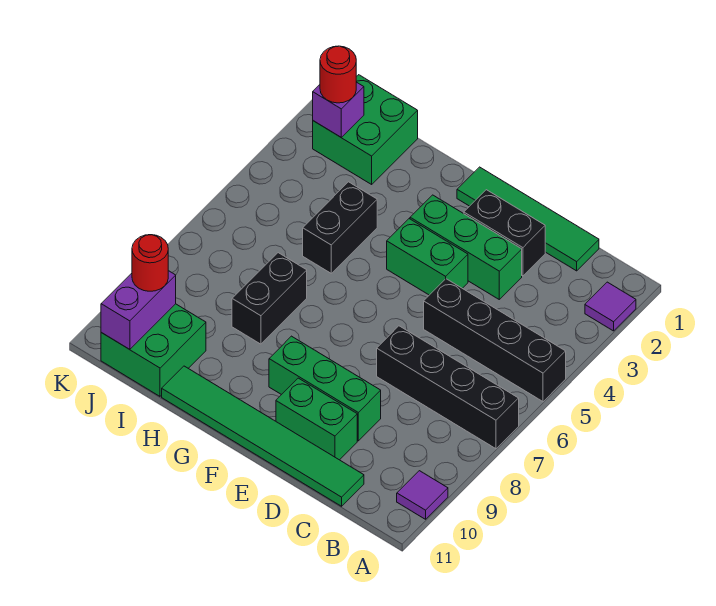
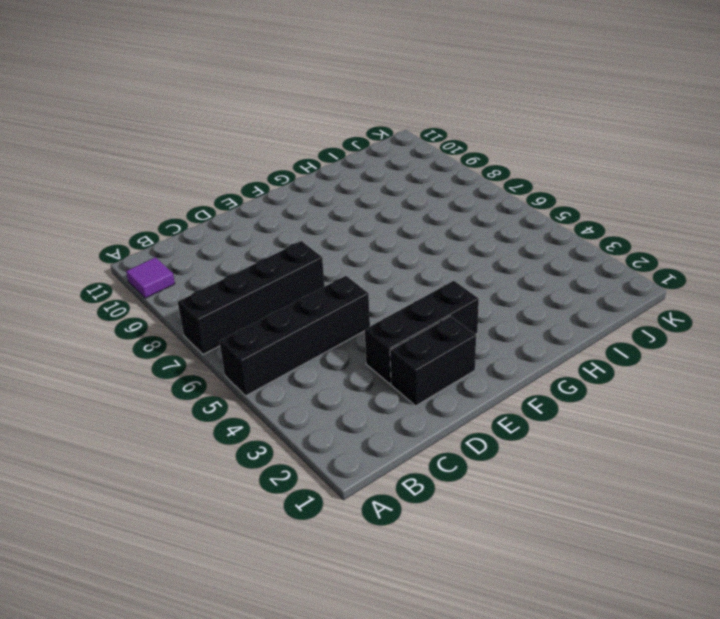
black brick D3:F3 level 1 -> green brick D3:F3 level 1
none -> purple tile A2 level 1
none -> green tile C1:F1 level 1
none -> green tile C11:H11 level 1

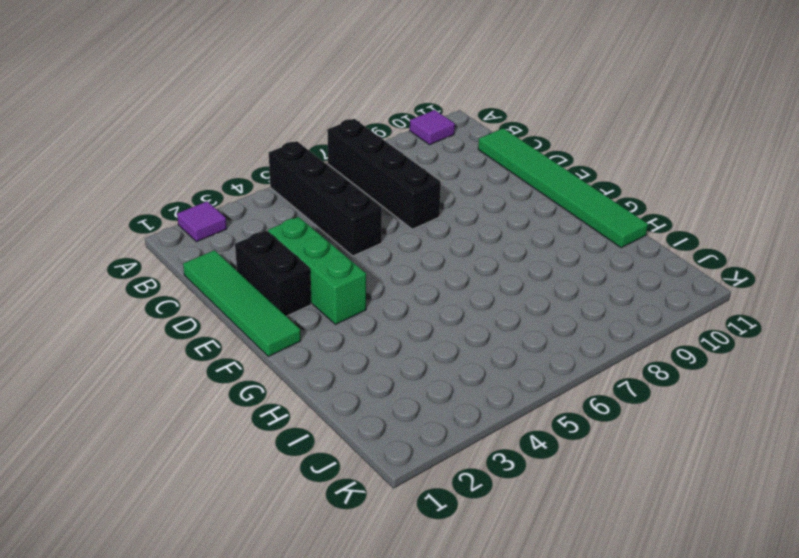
none -> green brick D9:F9 level 1
none -> green brick D10:E10 level 1
none -> green brick E4:F4 level 1

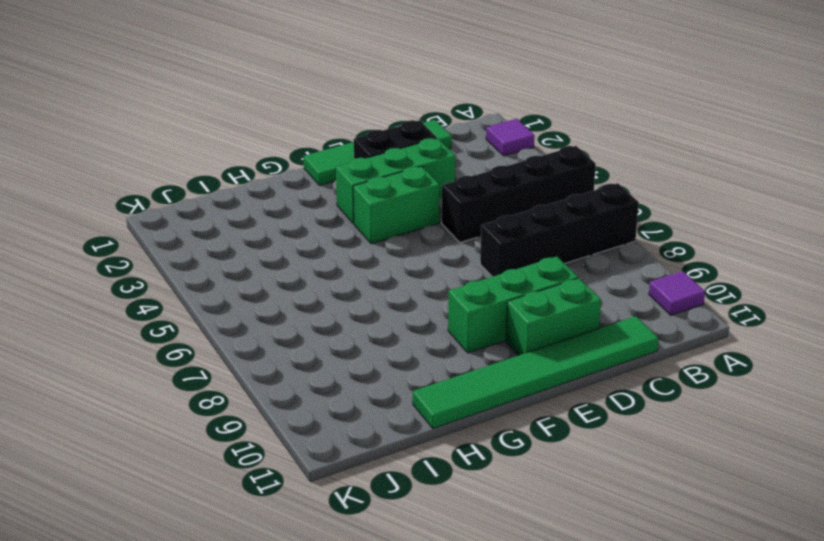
none -> black brick H4:H5 level 1
none -> black brick H7:H8 level 1
none -> green brick I1:J2 level 1

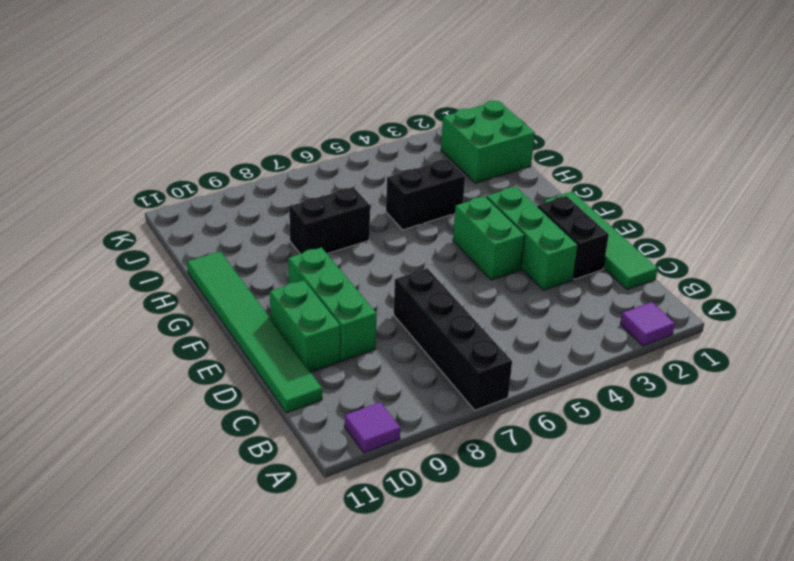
none -> black brick A5:D5 level 1
none -> green brick I10:J11 level 1
none -> purple brick J2 level 2

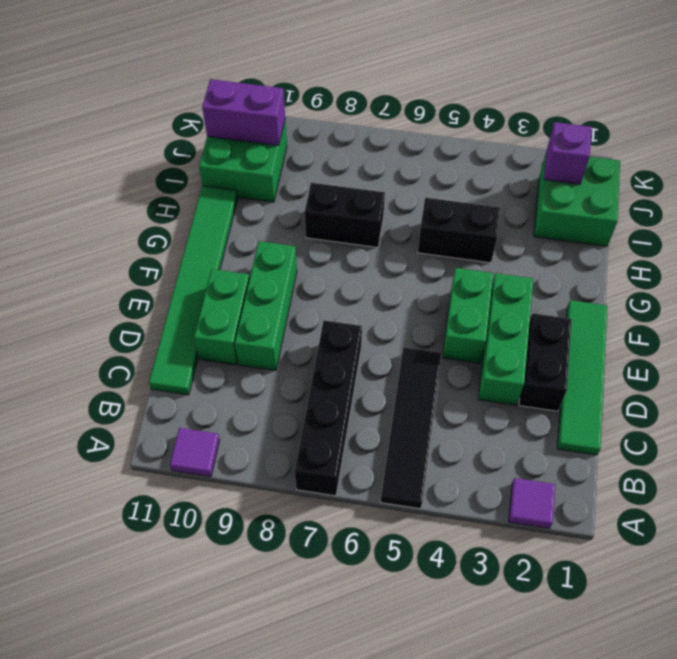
black tile A5:D5 level 1 -> black brick A5:D5 level 1
none -> red round brick J2 level 3
none -> red round brick J10 level 3

